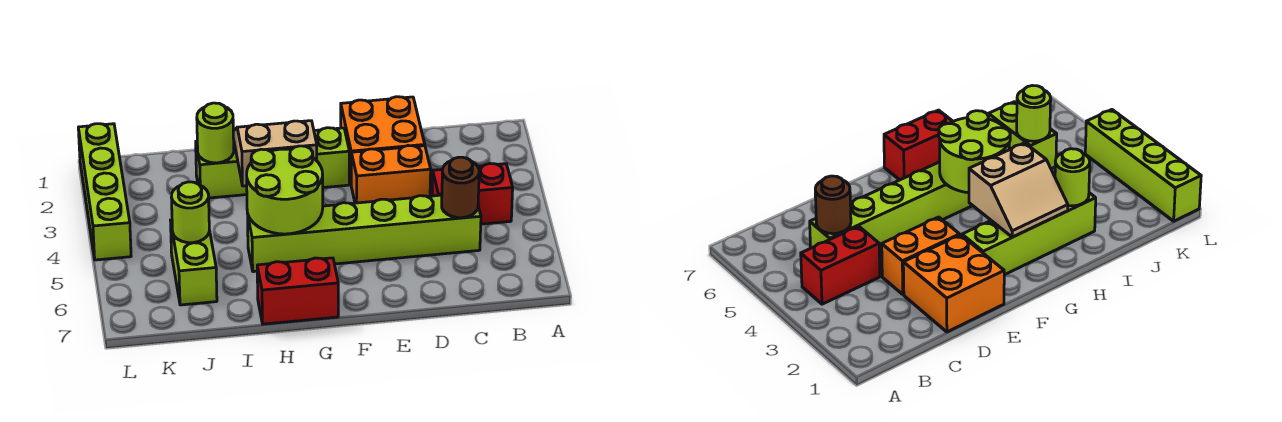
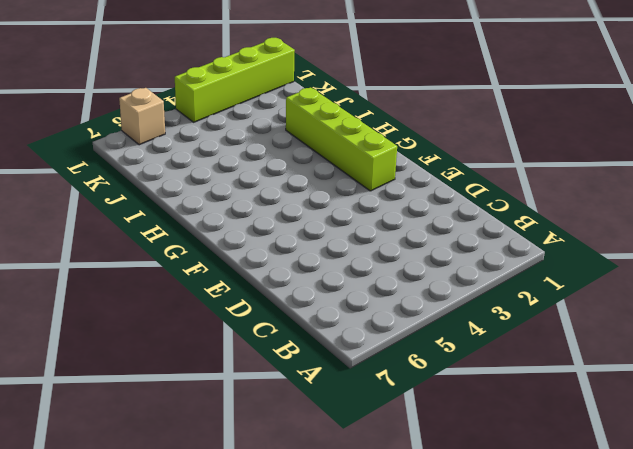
tan brick L6 level 1 -> none
none -> red brick B4:C4 level 1
none -> lime brick C5:H5 level 1
none -> orange brick D1:E2 level 1

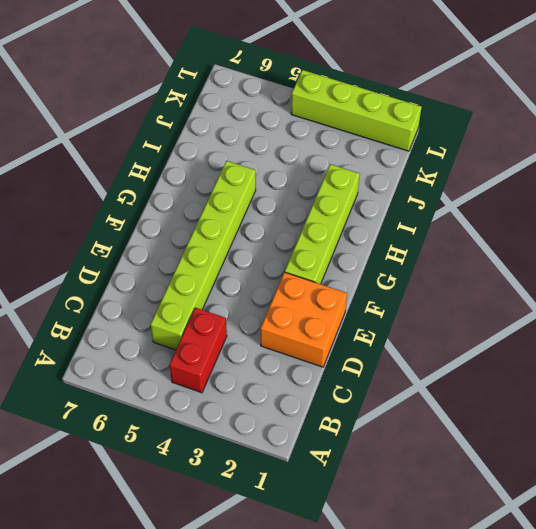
none -> orange brick D3:E3 level 1
none -> red brick G7:H7 level 1
none -> lime brick J5:J6 level 1

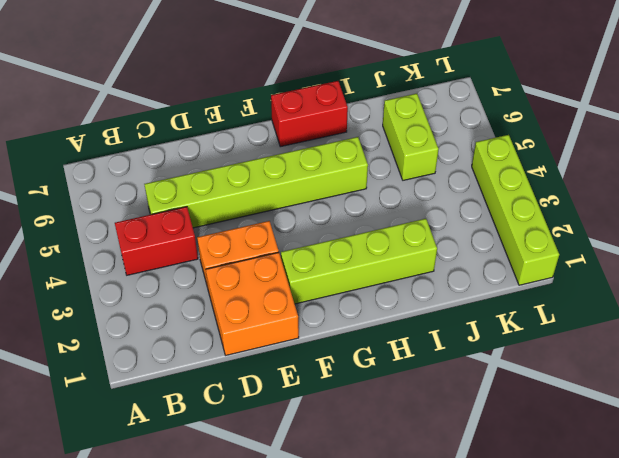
none -> brown round brick C5 level 2
none -> tan slope G2:H3 level 2 top 3
none -> lime round brick G4:H5 level 2

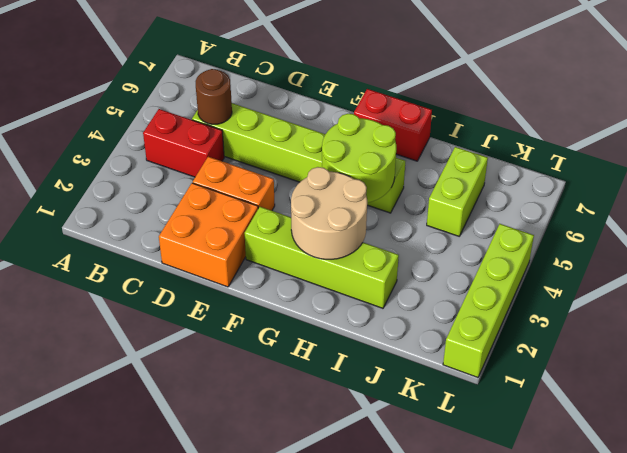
tan round brick G2:H3 level 2 -> tan slope G2:H3 level 2 top 3
none -> lime round brick I2 level 2
none -> lime round brick J5 level 2

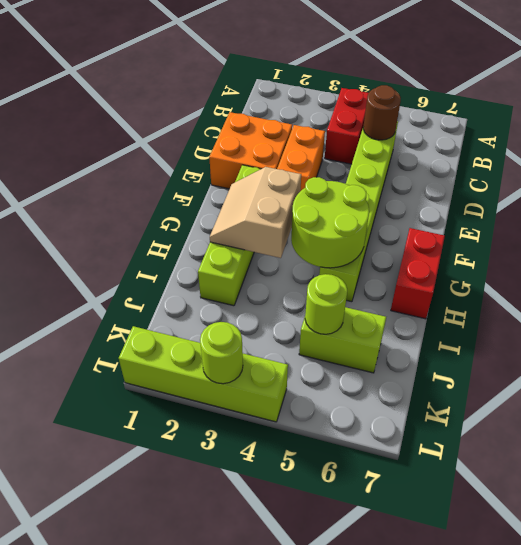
lime round brick L3 level 2 -> lime round brick I2 level 2

